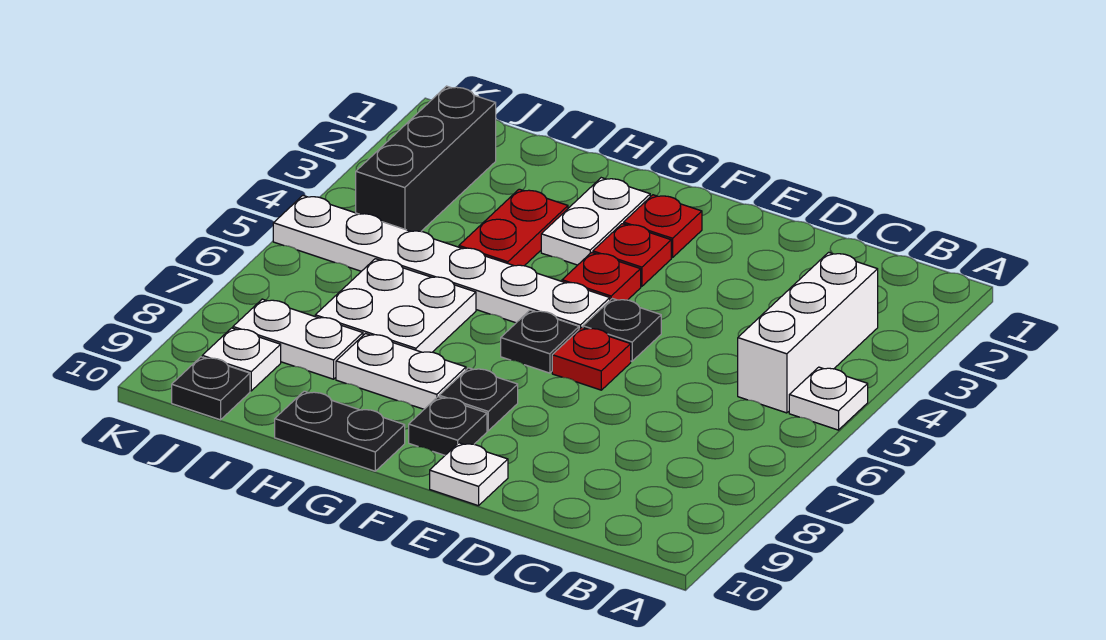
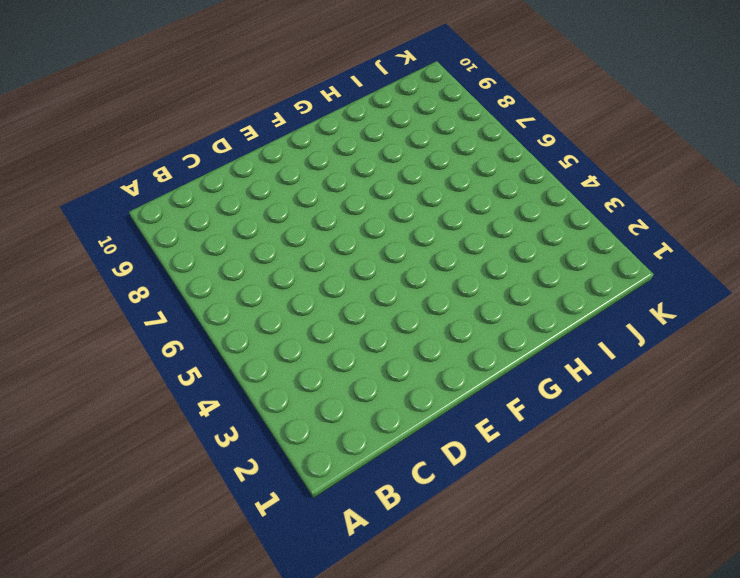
none -> white plate A5 level 1
none -> white brick B3:B5 level 1
none -> black plate E5 level 1

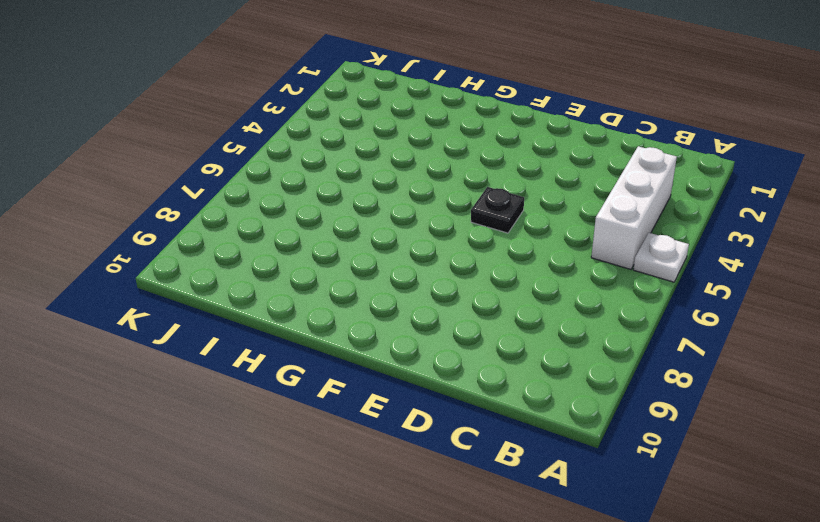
none -> red plate E6 level 1
none -> white plate E10 level 1
none -> red plate F2 level 1

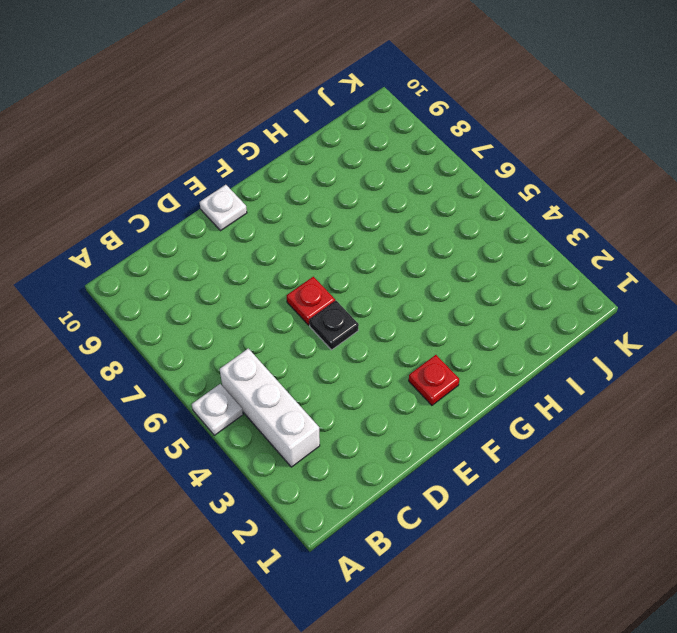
none -> red plate F3 level 1
none -> red plate F4 level 1
none -> white plate F5:K5 level 1

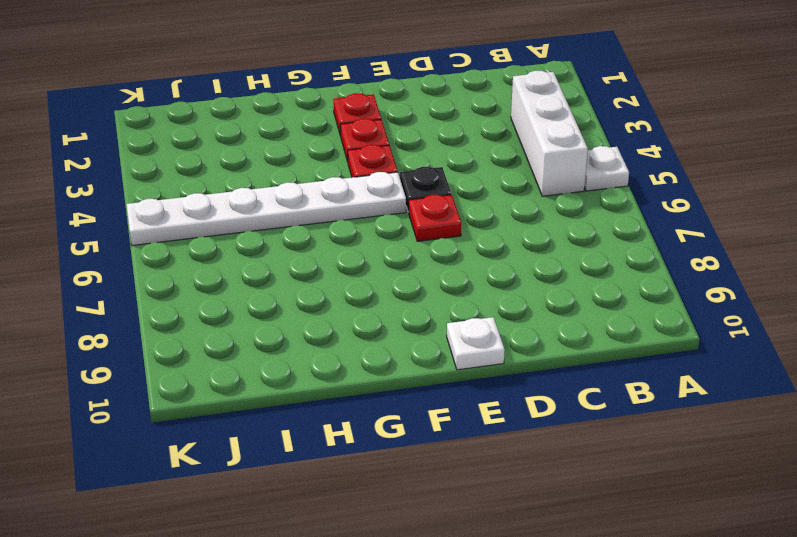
none -> black plate F6 level 1
none -> black plate F8 level 1
none -> black plate F9 level 1

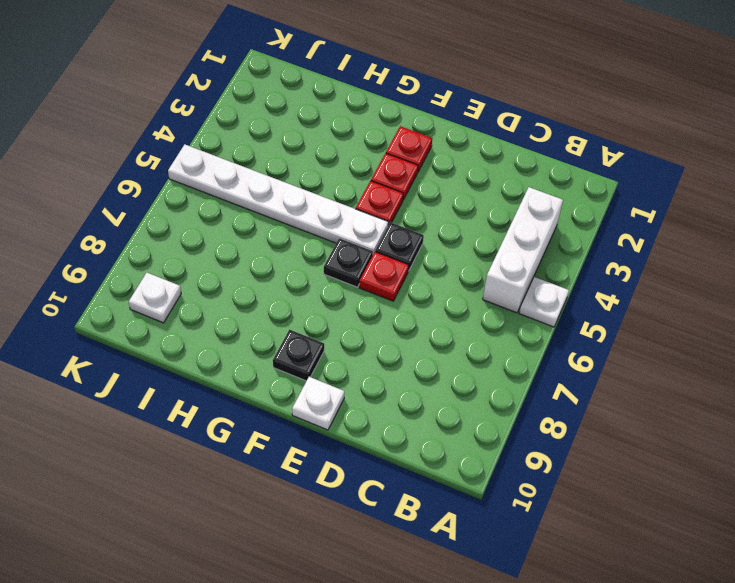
none -> black plate F8 level 1
none -> white plate G2:G3 level 1
none -> white plate G8:H8 level 1

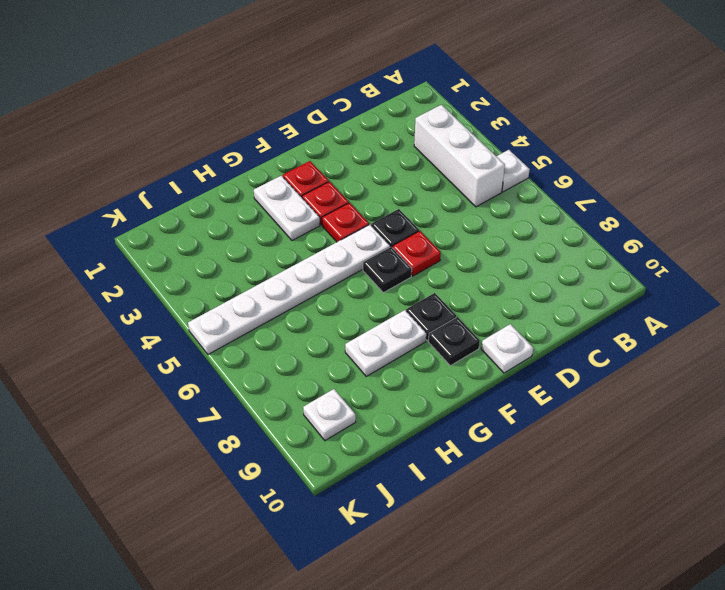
none -> black plate G10:H10 level 1
none -> red plate H3:H4 level 1
none -> white plate H6:I7 level 1

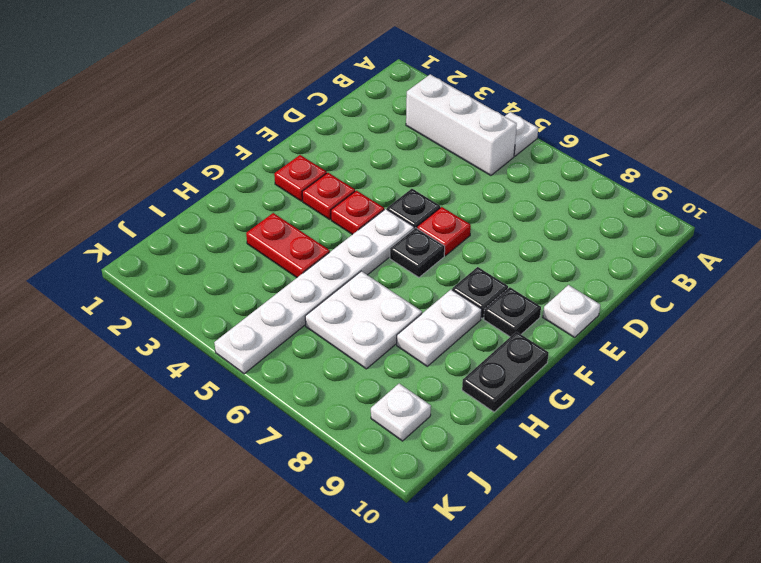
none -> white plate G2:G3 level 1
none -> white plate I8:J8 level 1
none -> black brick J2:J4 level 1

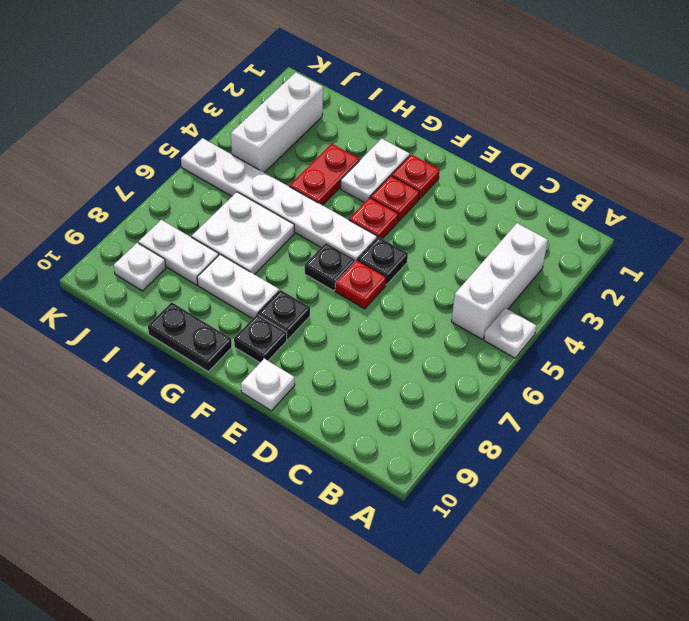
white brick J2:J4 level 1 -> black brick J2:J4 level 1
none -> black plate J10 level 1

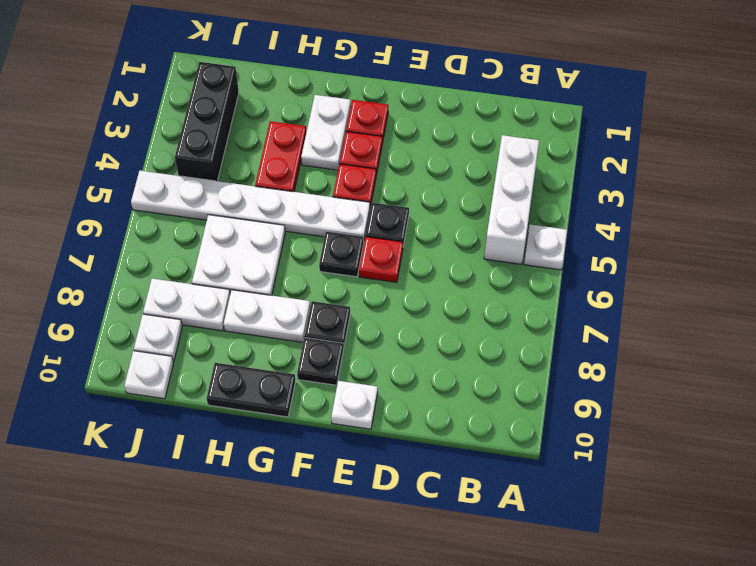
white plate J10 level 1 -> black plate J10 level 1

